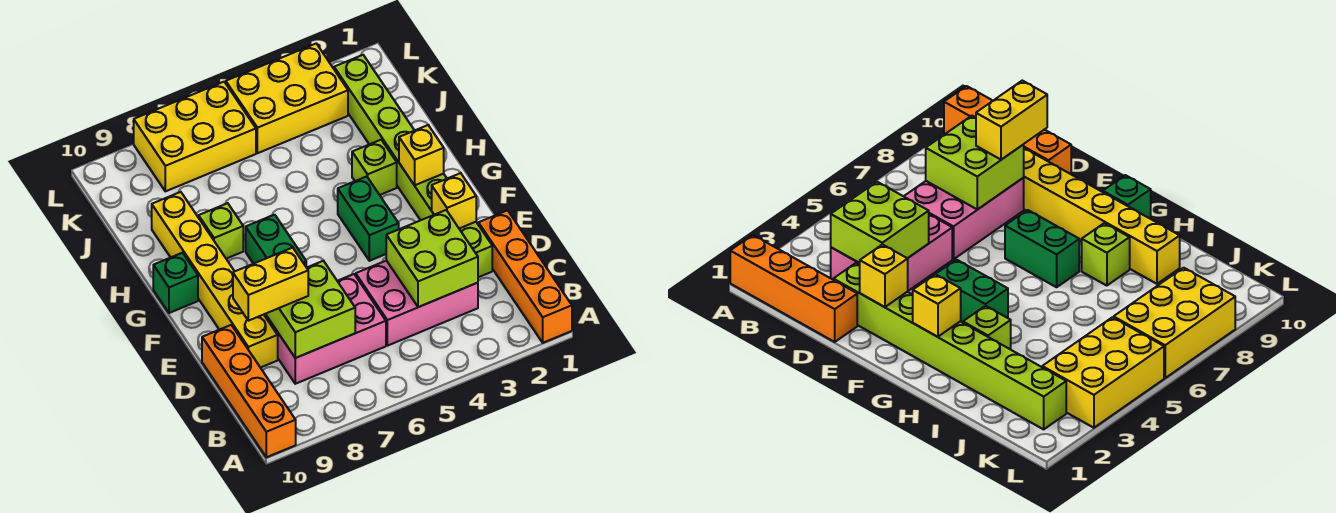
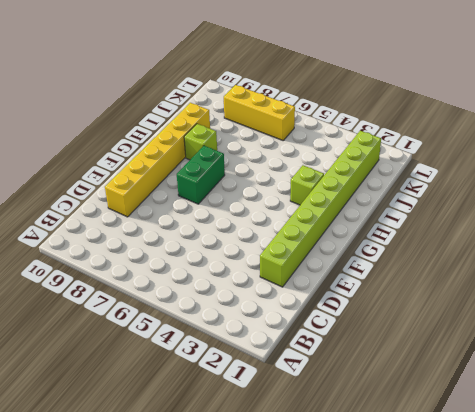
yellow brick K6:K8 level 1 -> yellow brick K6:L8 level 1
none -> orange brick A1:D1 level 1
none -> orange brick A10:D10 level 1
none -> pink brick C3:D5 level 1

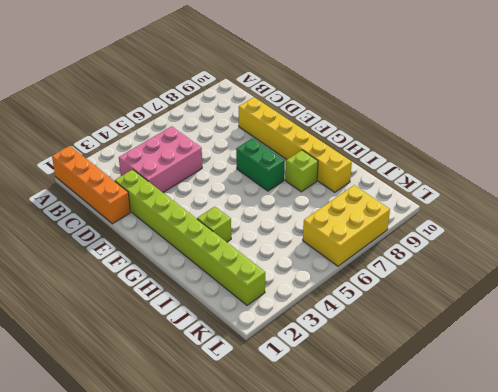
none -> orange brick A10:D10 level 1
none -> pink brick C6:D8 level 1
none -> green brick F4:G4 level 1

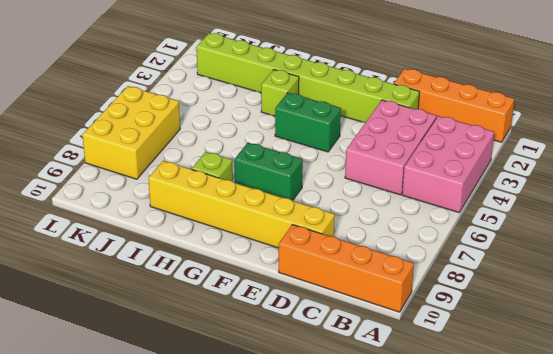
pink brick A3:B5 level 1 -> pink brick C6:D8 level 1
none -> green brick G10 level 1
none -> yellow brick K3:L5 level 1
none -> lime brick C3:D4 level 2

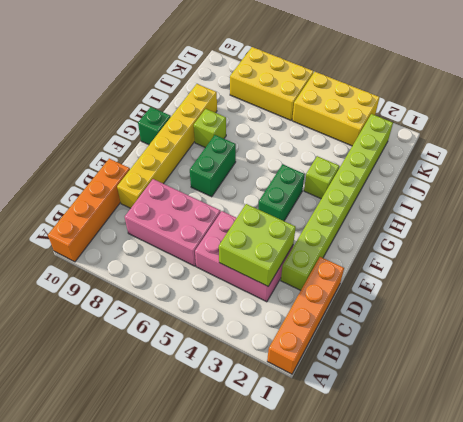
none -> lime brick C7:D8 level 2
none -> yellow brick E2 level 2
none -> yellow brick G2 level 2

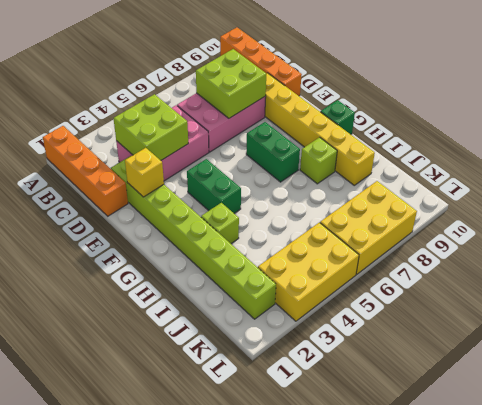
none -> yellow brick G2 level 2
none -> yellow brick D8:D9 level 3

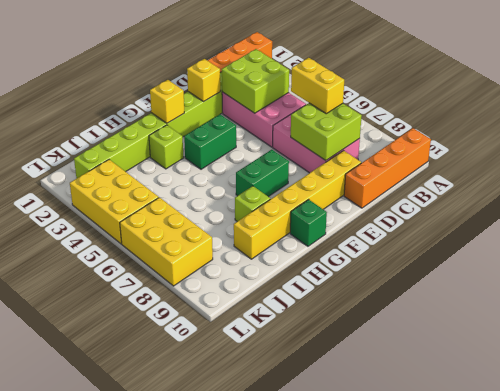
yellow brick C6:C7 level 3 -> yellow brick D8:D9 level 3

